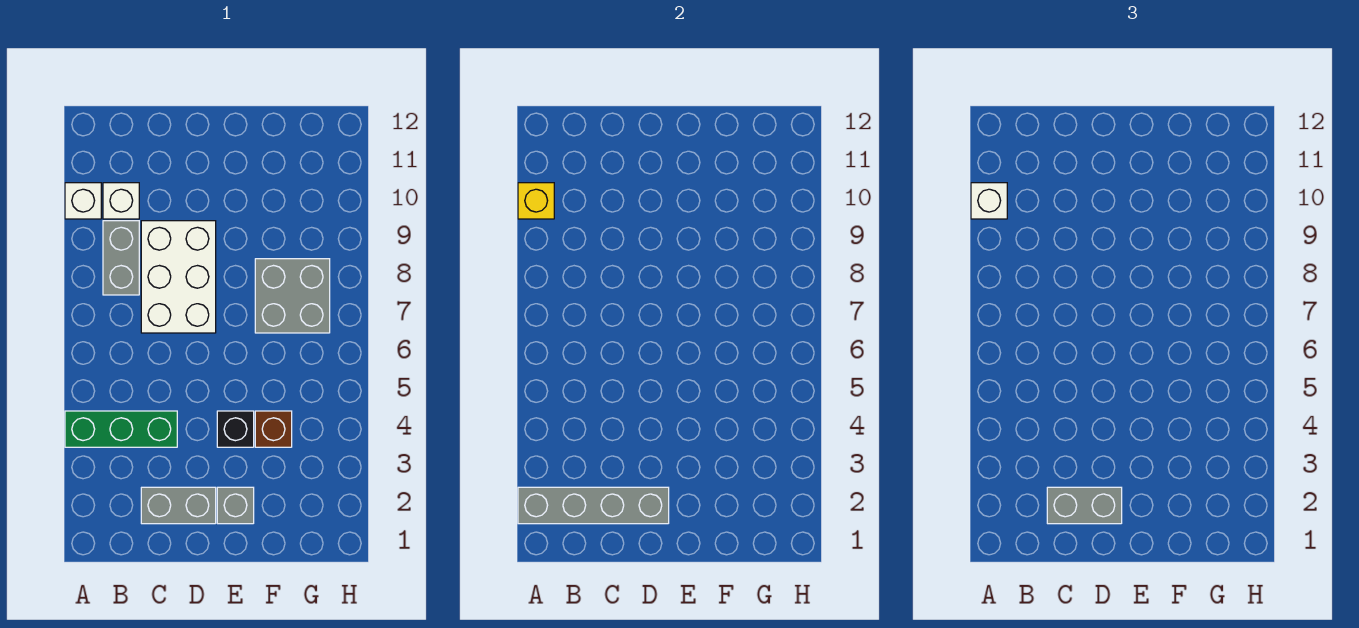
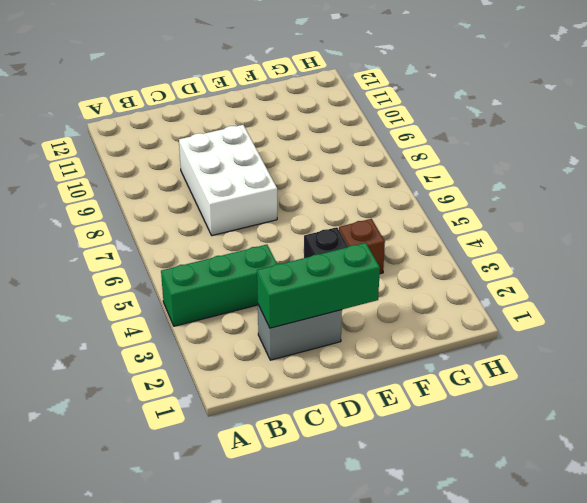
green brick C2:E2 level 2 -> grey brick A2:D2 level 2
none -> white brick A10 level 1
none -> grey brick B8:B9 level 1
none -> white brick B10 level 1

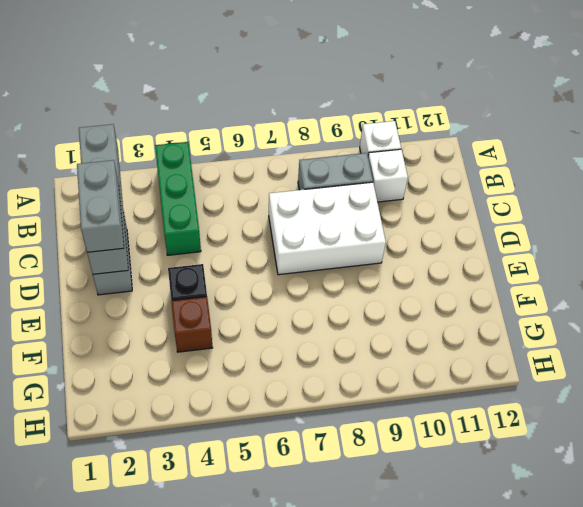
none -> grey brick E2 level 1
none -> grey brick F7:G8 level 1
none -> yellow brick A10 level 2

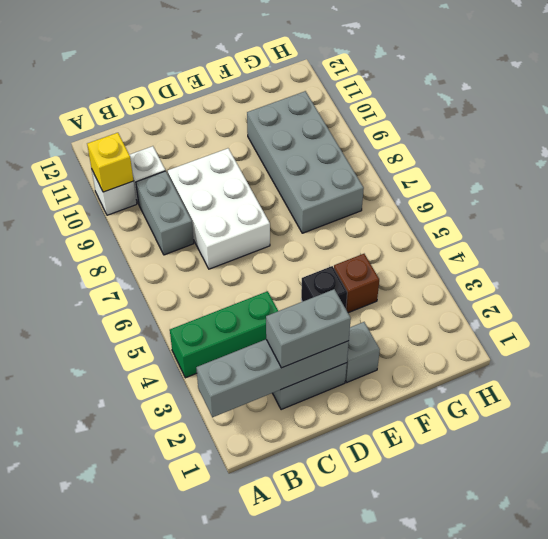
grey brick F7:G10 level 1 -> grey brick F7:G8 level 1
none -> white brick A10 level 3

